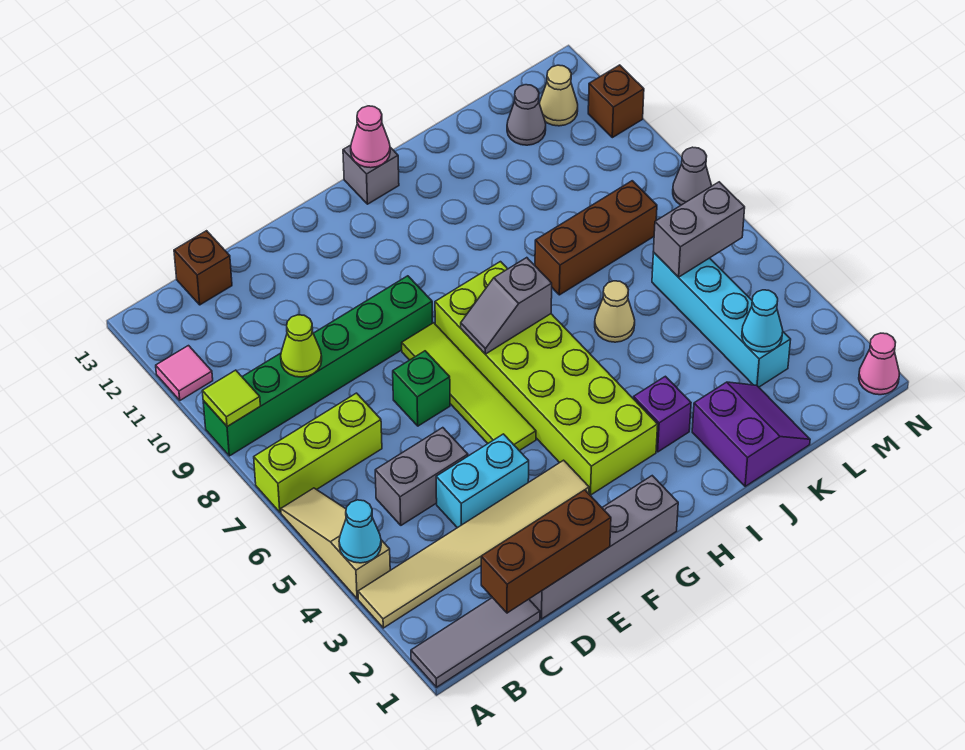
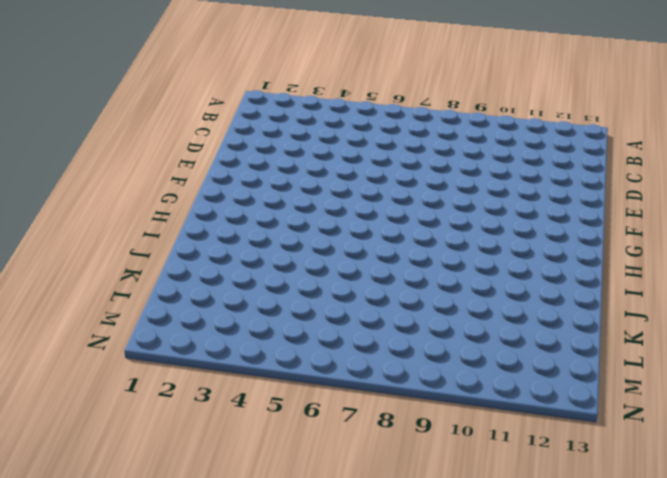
none -> grey tile A1:C1 level 1
none -> tan tile A3:F3 level 1
none -> tan slope A4:A6 level 1 top 4
none -> lime brick A7:C7 level 1

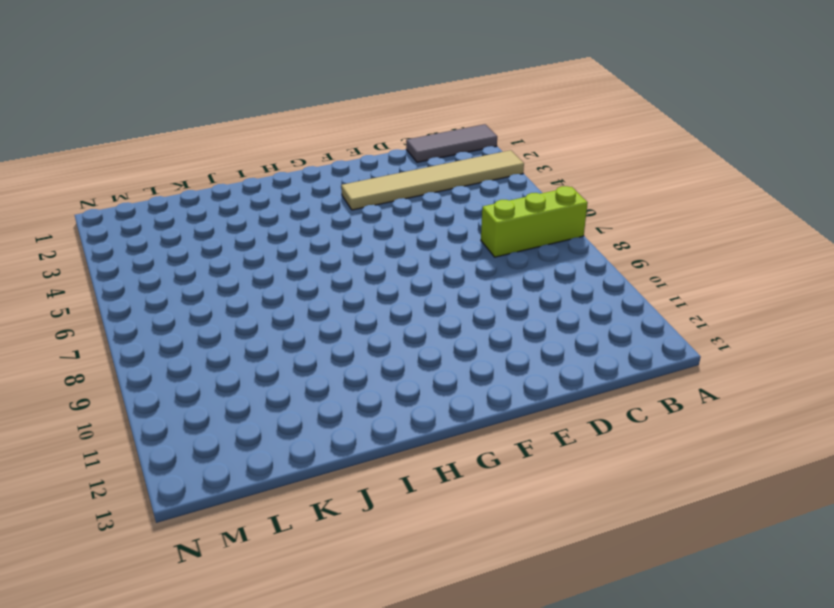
none -> tan slope A4:A6 level 1 top 4
none -> green brick A9:F9 level 1
none -> pink tile A11 level 1
none -> grey brick C5:D5 level 1

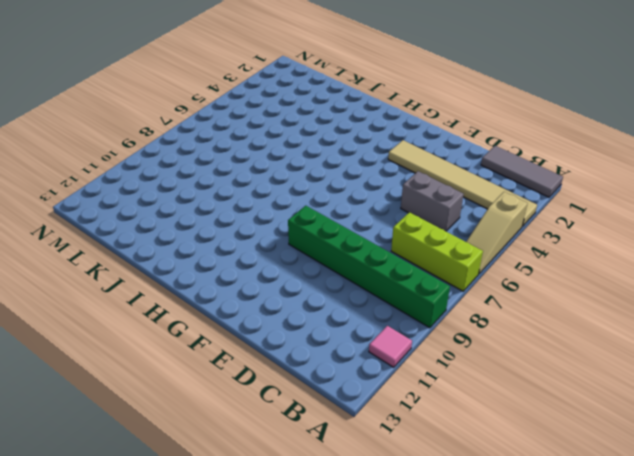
none -> brown brick C13 level 1
none -> grey brick D1:G1 level 1
none -> cyan brick D4:E4 level 1
none -> green brick E7 level 1

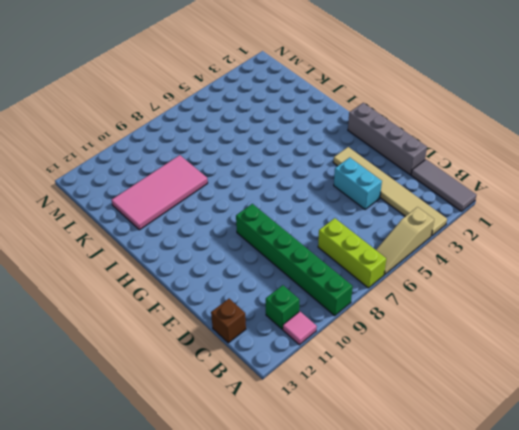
green brick B11 level 1 -> green brick E7 level 1
pink tile J9:K12 level 1 -> none
none -> grey brick C5:D5 level 1
none -> lime tile F5:F8 level 1
none -> lime brick G3:H8 level 1
none -> grey brick H13 level 1

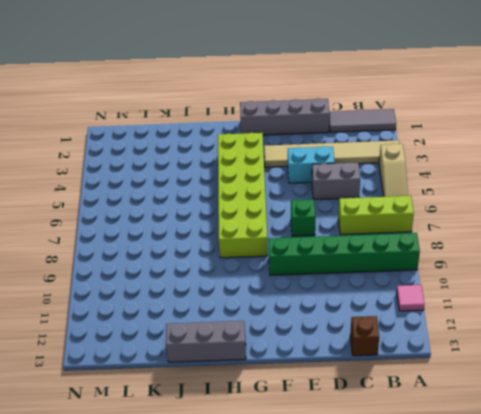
grey brick H13:J13 level 1 -> grey brick H13 level 1
none -> lime tile F5:F8 level 1
none -> purple brick I3 level 1
none -> purple slope J1:K2 level 1 top J
none -> tan cone J6 level 1

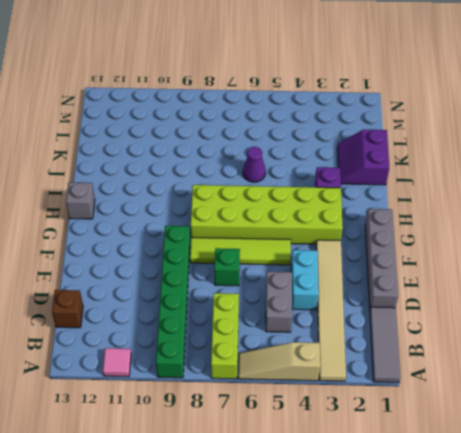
purple slope J1:K2 level 1 top 1 -> purple slope J1:K2 level 1 top J
purple cone J6 level 1 -> tan cone J6 level 1
none -> brown brick J8:L8 level 1
none -> cyan brick L3:L6 level 1
none -> grey cone L12 level 1
none -> tan cone M12 level 1

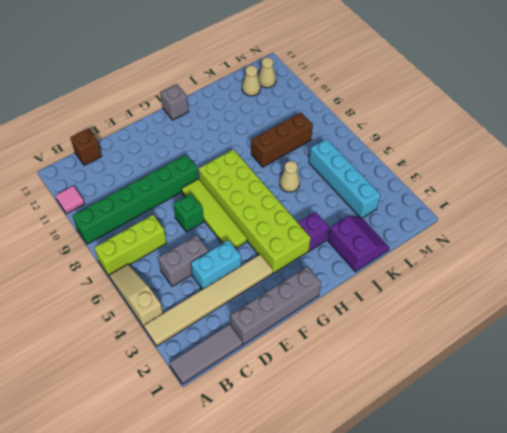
tan cone L12 level 1 -> grey cone L12 level 1
none -> pink cone N1 level 1
none -> grey cone N8 level 1
none -> brown brick N11 level 1
none -> cyan cone A4 level 2

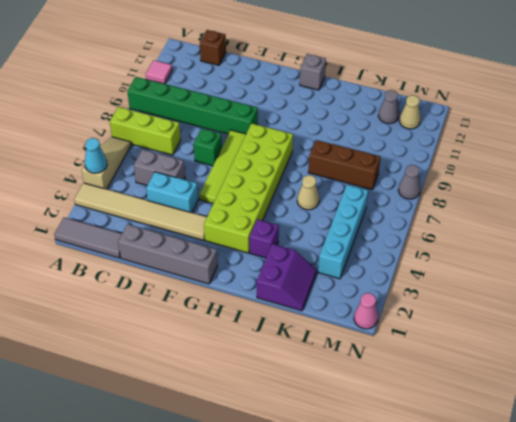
none -> brown brick N11 level 1
none -> lime tile A9 level 2
none -> brown brick C1:E1 level 2
none -> lime cone C9 level 2

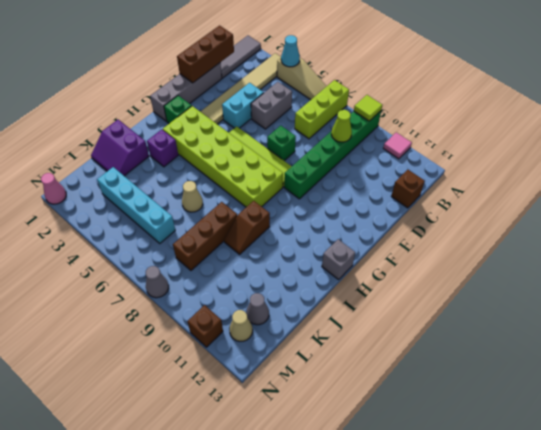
green brick G2 level 1 -> none
brown slope I9:J9 level 1 top I -> none
none -> grey slope G7:H7 level 2 top H
none -> pink cone H13 level 2
none -> cyan cone L3 level 2
none -> grey brick L6:M6 level 2

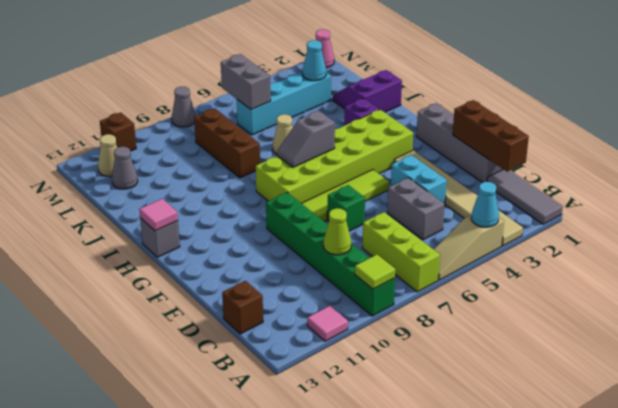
grey slope H6:H7 level 2 top 6 -> grey slope G7:H7 level 2 top H
pink tile H13 level 2 -> pink cone H13 level 2

